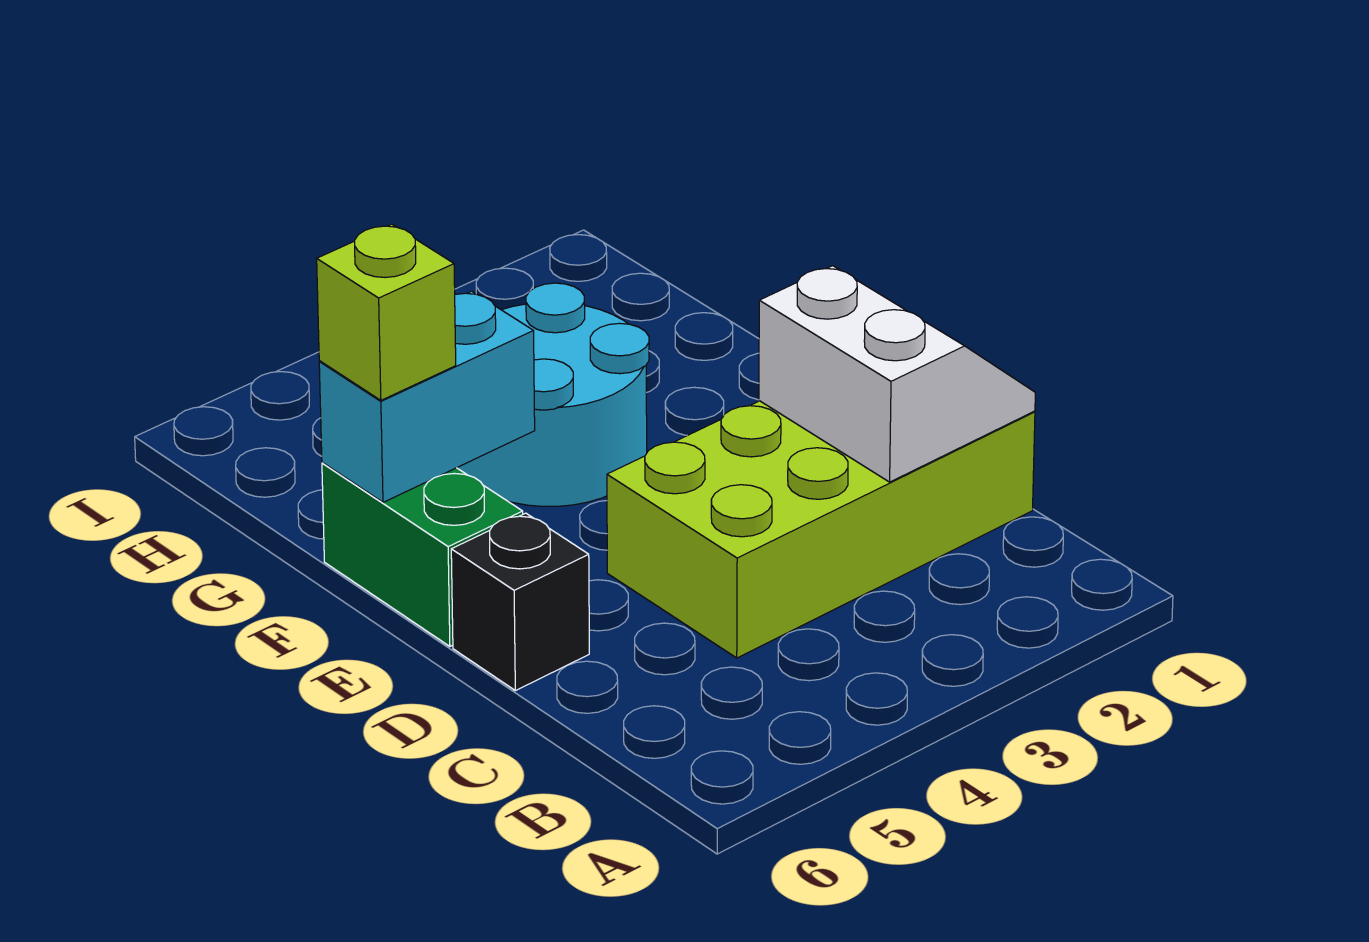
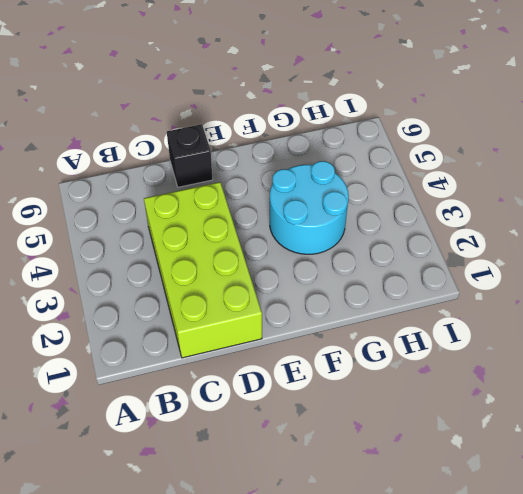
none -> green brick E6:F6 level 1
none -> white slope C1:D2 level 2 top 2

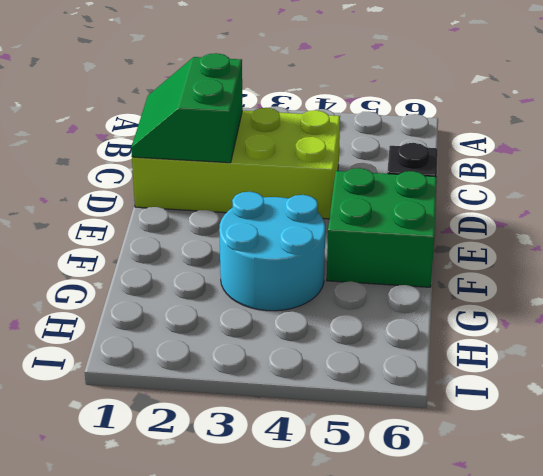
green slope C1:D2 level 2 top 2 -> white slope C1:D2 level 2 top 2
green brick E5:F6 level 1 -> green brick E6:F6 level 1
none -> cyan brick F5:F6 level 2
none -> lime brick F6 level 3

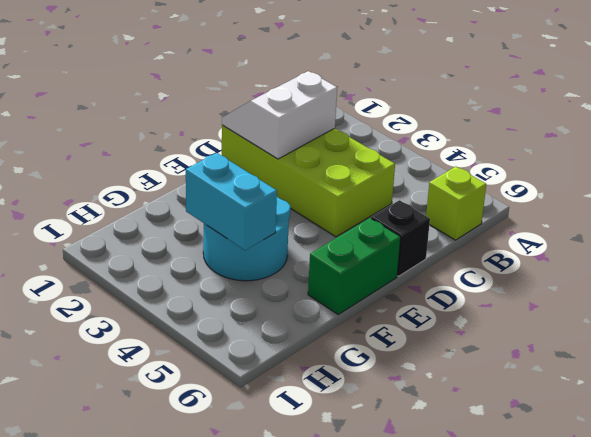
lime brick B6 level 1 -> lime brick F6 level 3
cyan brick G3:G4 level 2 -> cyan brick F5:F6 level 2

